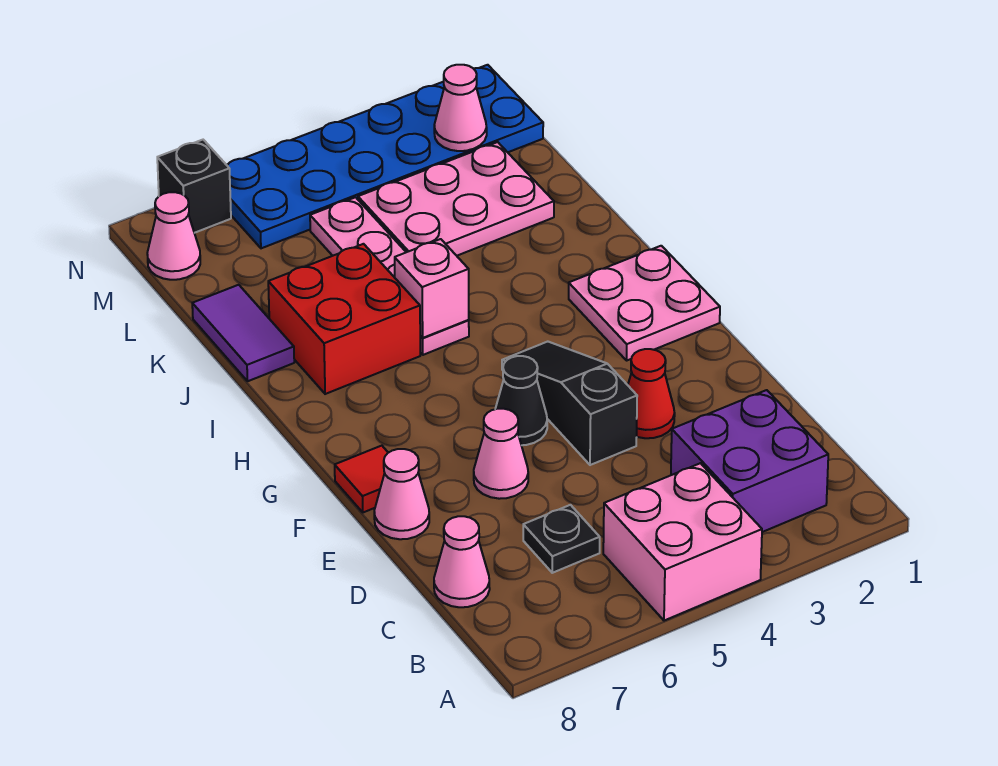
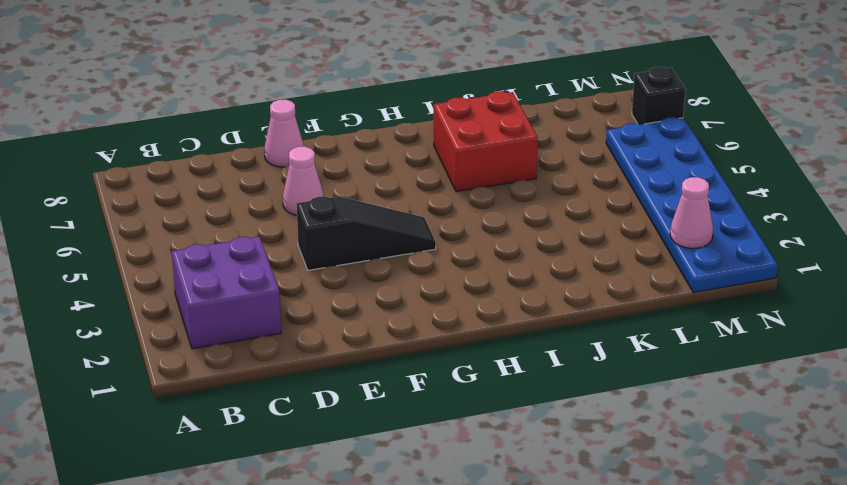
none -> pink brick A4:B5 level 1
none -> black plate C6 level 1
none -> pink cone C8 level 1

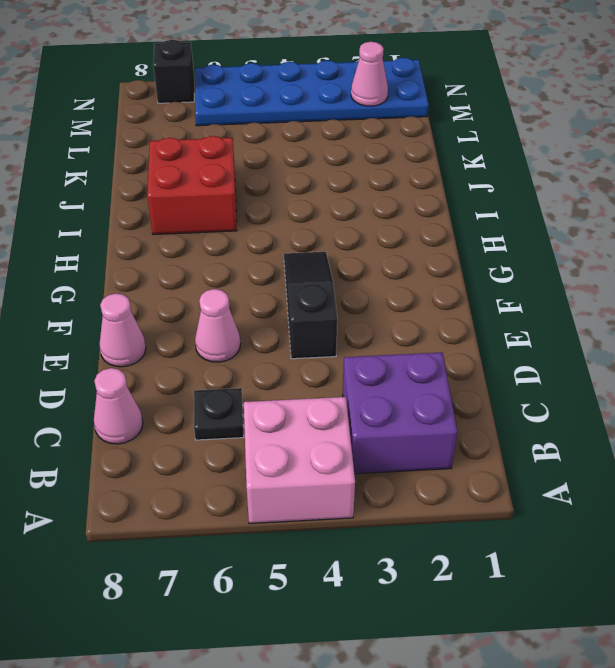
none -> red cone E3 level 1
none -> black cone F5 level 1
none -> red tile F8 level 1

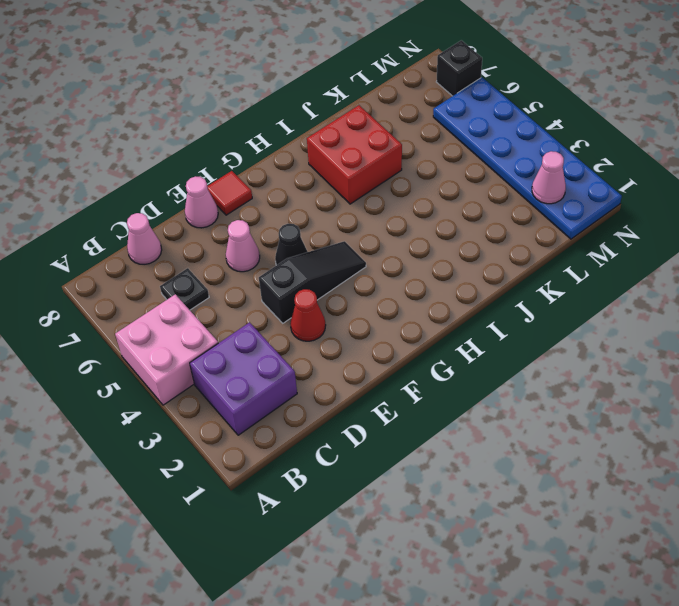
none -> pink plate G1:H2 level 1
none -> pink plate I5:L5 level 1
none -> purple tile J8:K8 level 1

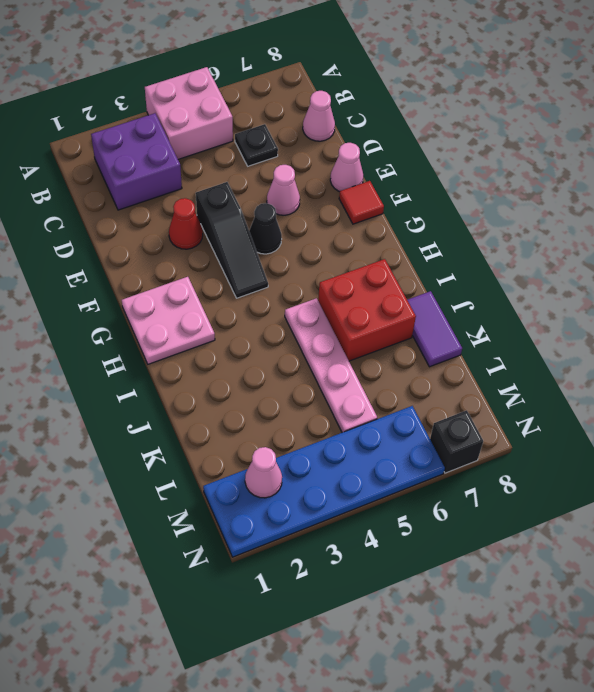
none -> pink plate K2:L4 level 1
none -> pink cone M8 level 1
none -> pink brick I5 level 2

